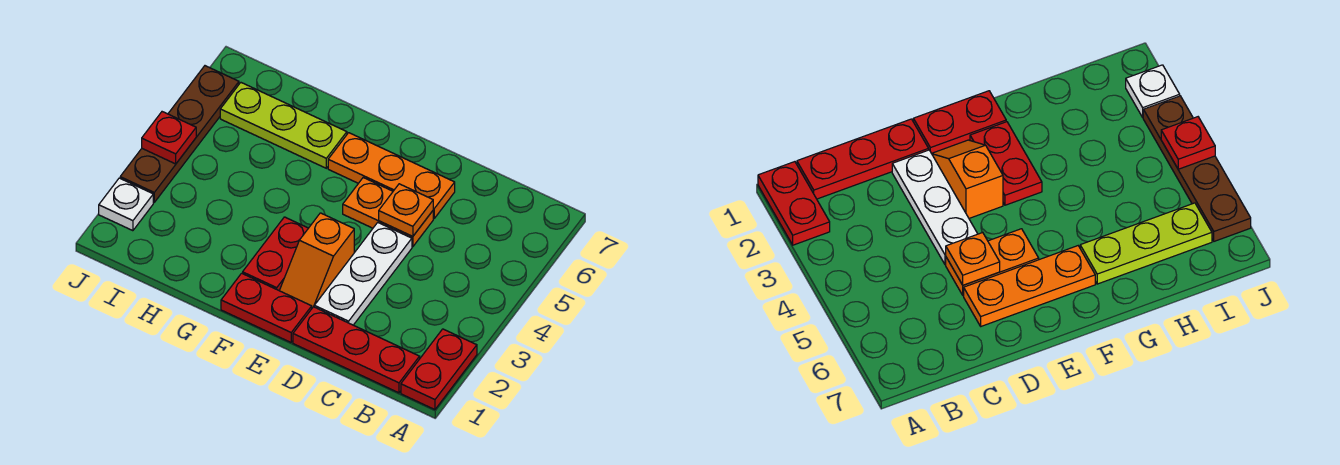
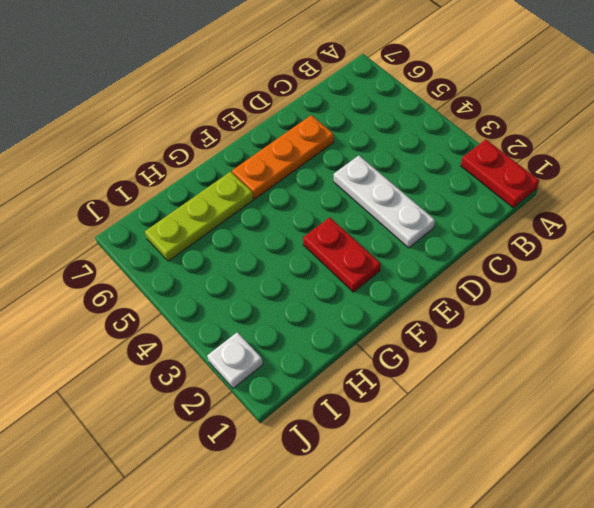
none -> red plate B1:D1 level 1
none -> orange plate D5:E5 level 1
none -> red plate E1:F1 level 1

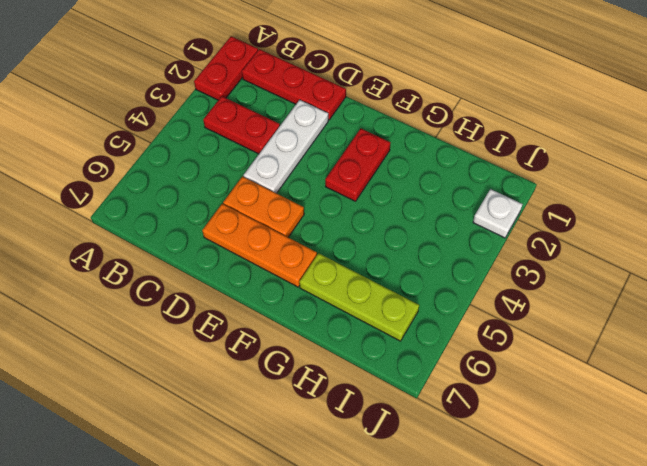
red plate B3:C3 level 1 -> red plate E1:F1 level 1
none -> orange slope E2:E3 level 1 top 3
none -> brown plate J3:J6 level 1
none -> orange plate D5 level 2

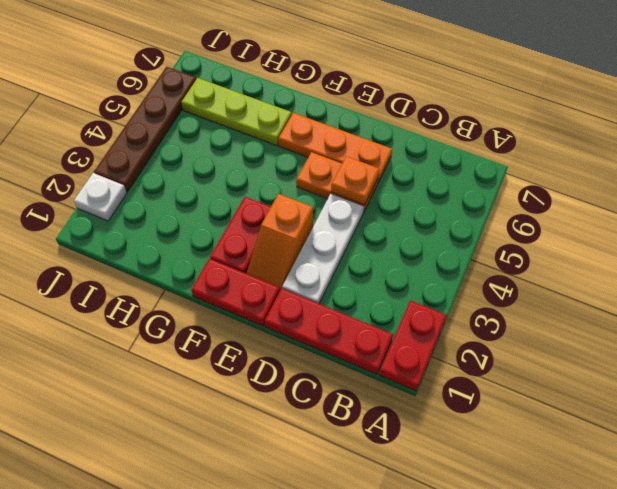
none -> red plate J4 level 2

